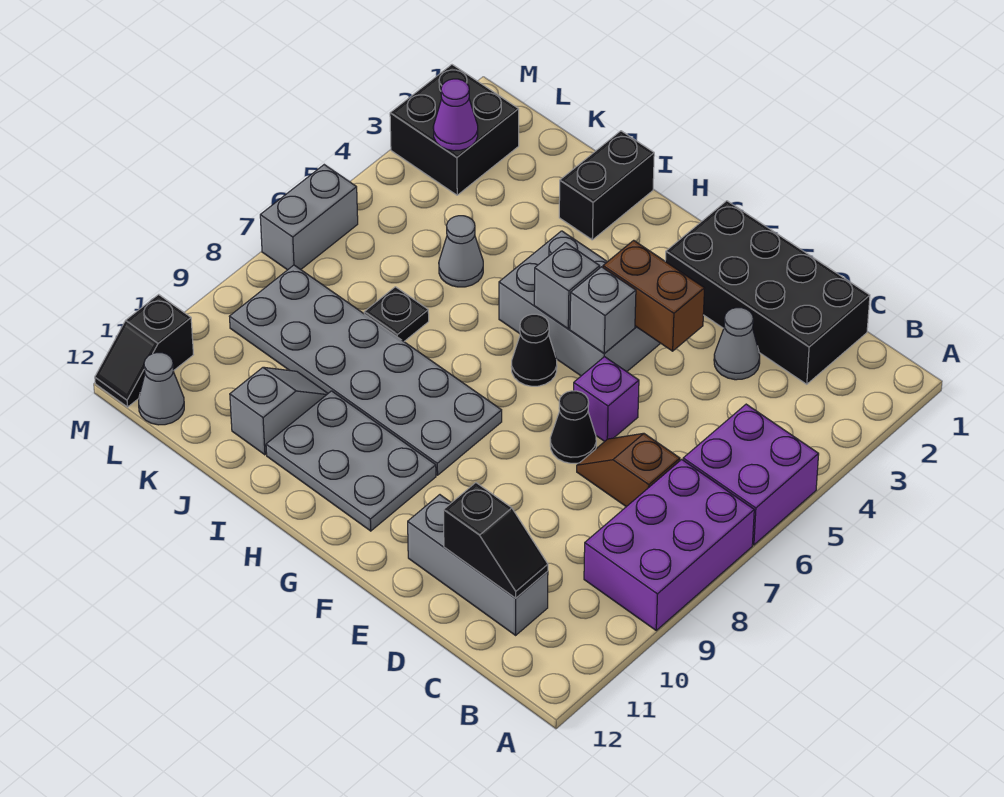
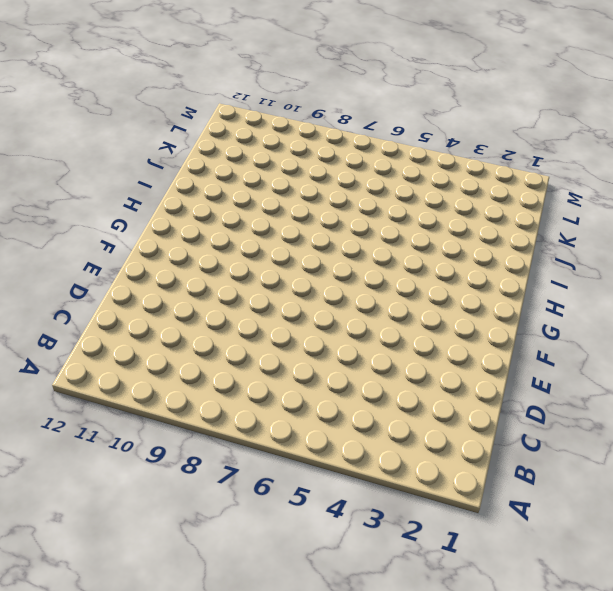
none -> purple brick A5:B6 level 1
none -> purple brick A7:B9 level 1
none -> black brick C1:F2 level 1

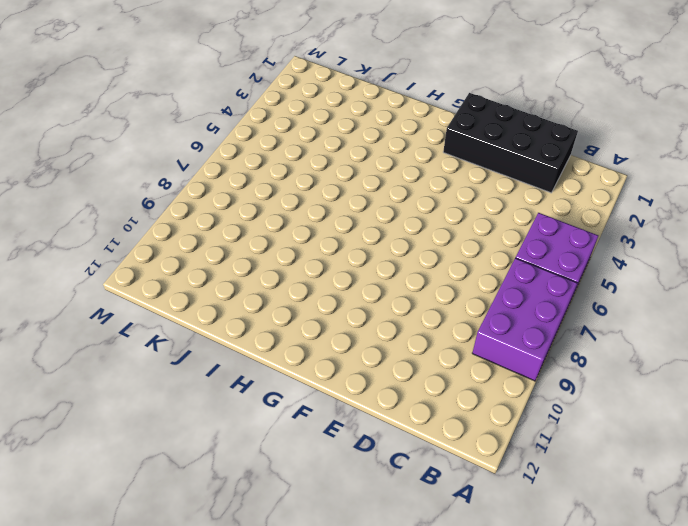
none -> brown slope C7:D7 level 1 top C
none -> grey brick C11:E11 level 1
none -> grey cone D3 level 1

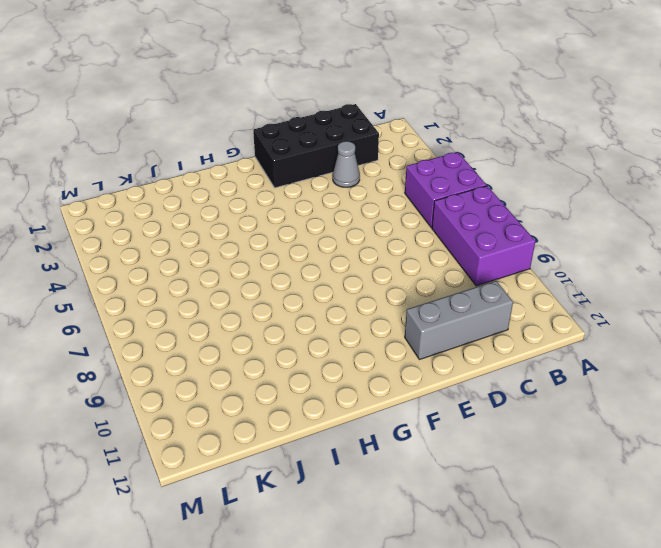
none -> brown slope C7:D7 level 1 top C
none -> purple brick E6 level 1
none -> black cone E7 level 1

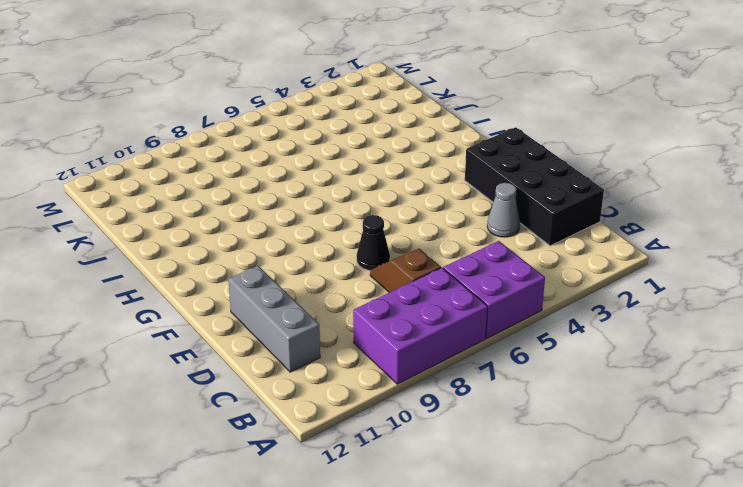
none -> purple brick E6 level 1
none -> grey brick F4:H5 level 1
none -> black cone G6 level 1

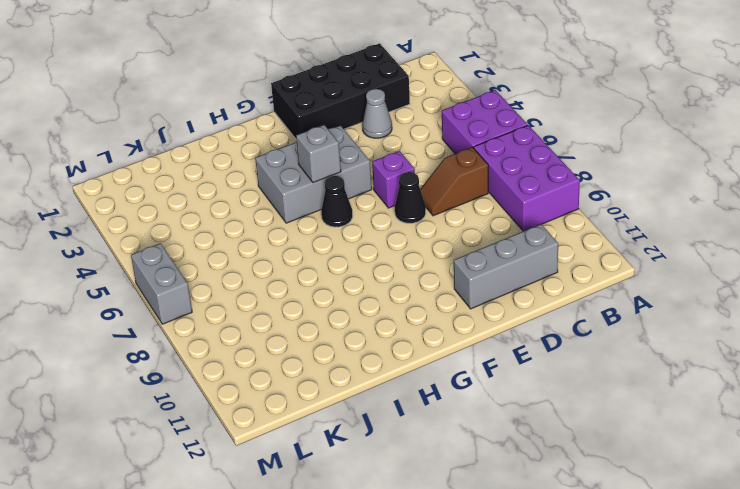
none -> grey plate G8:L9 level 1
none -> grey plate G10:I11 level 1
none -> black brick I1:I2 level 1

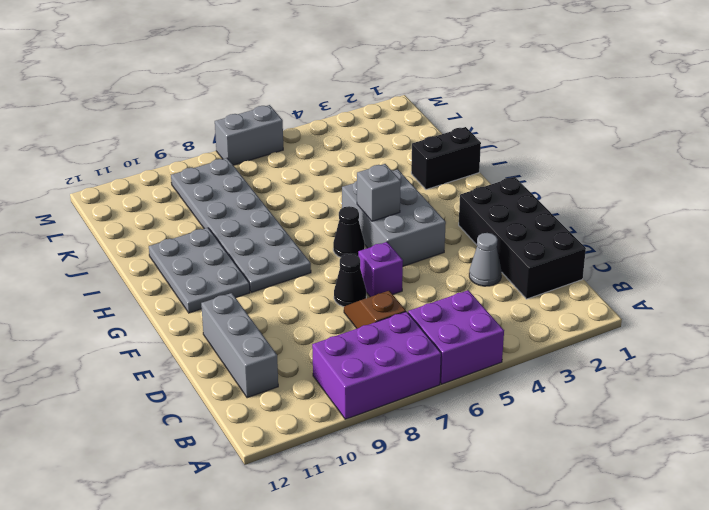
none -> grey cone J5 level 1
none -> black plate J7 level 1
none -> grey slope J10:J11 level 1 top 11

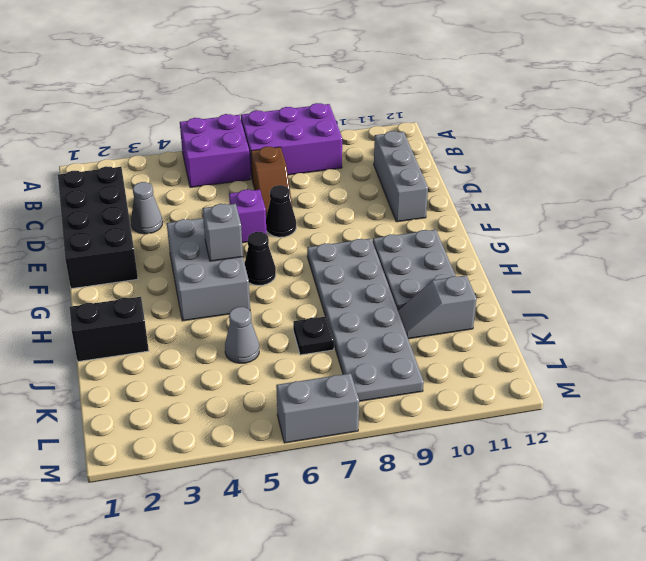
none -> black brick L2:M3 level 1
none -> grey cone L12 level 1
none -> black slope M11:M12 level 1 top 11

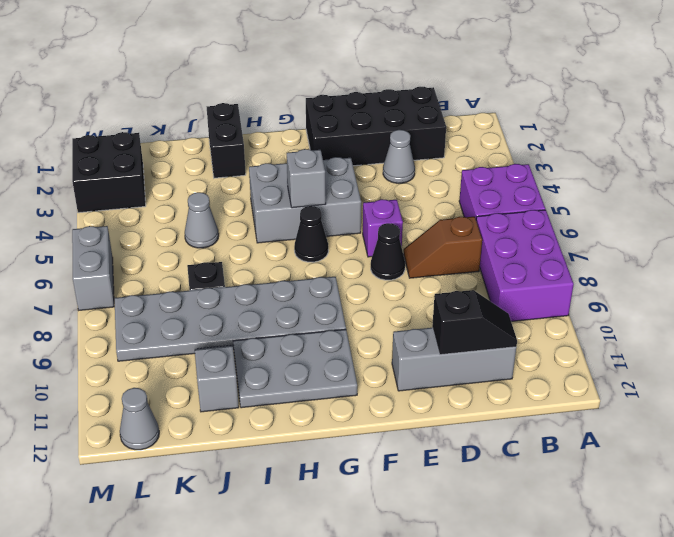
none -> black slope M11:M12 level 1 top 11
none -> brown brick E4:F4 level 2
none -> grey brick F5 level 2

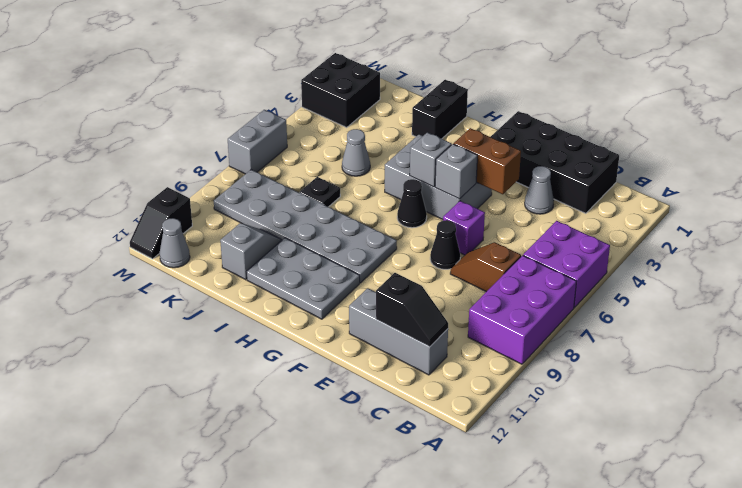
none -> purple cone L3 level 2

